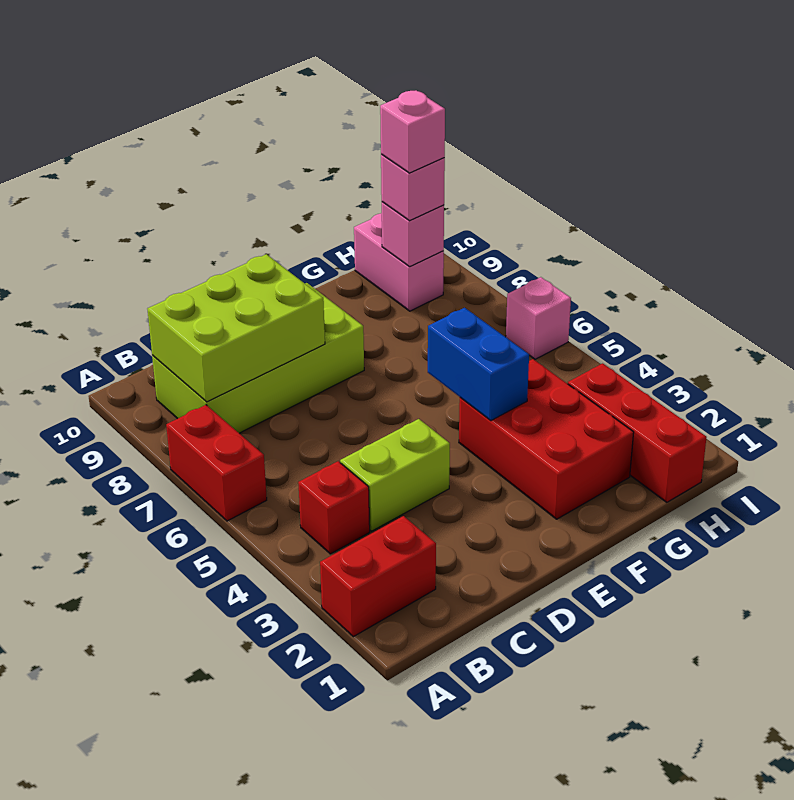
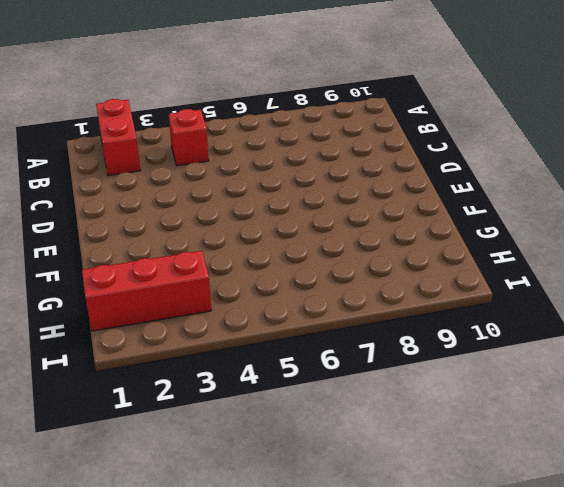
none -> red brick A6:A7 level 1
none -> lime brick B8:E9 level 1
none -> lime brick C4:D4 level 1

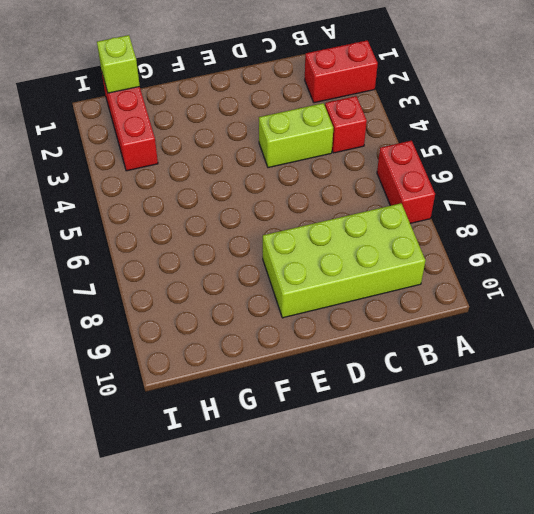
lime brick H1 level 2 -> none
none -> red brick F2:G4 level 1
none -> pink brick H9:H10 level 1
none -> pink brick I6 level 1

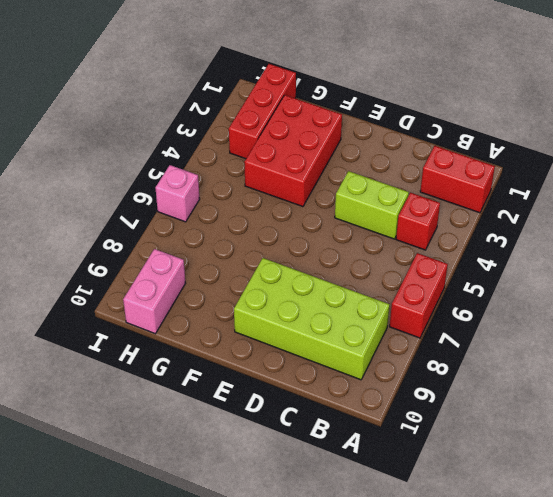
none -> lime brick B8:D9 level 2
none -> blue brick F4:F5 level 2
none -> pink brick H9 level 2

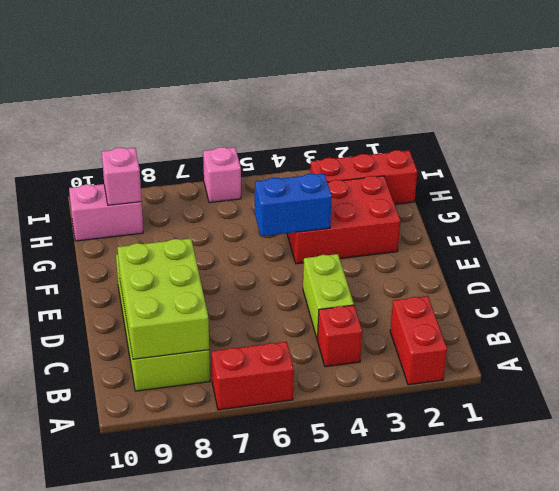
none -> pink brick H9 level 3
none -> pink brick H9 level 4

